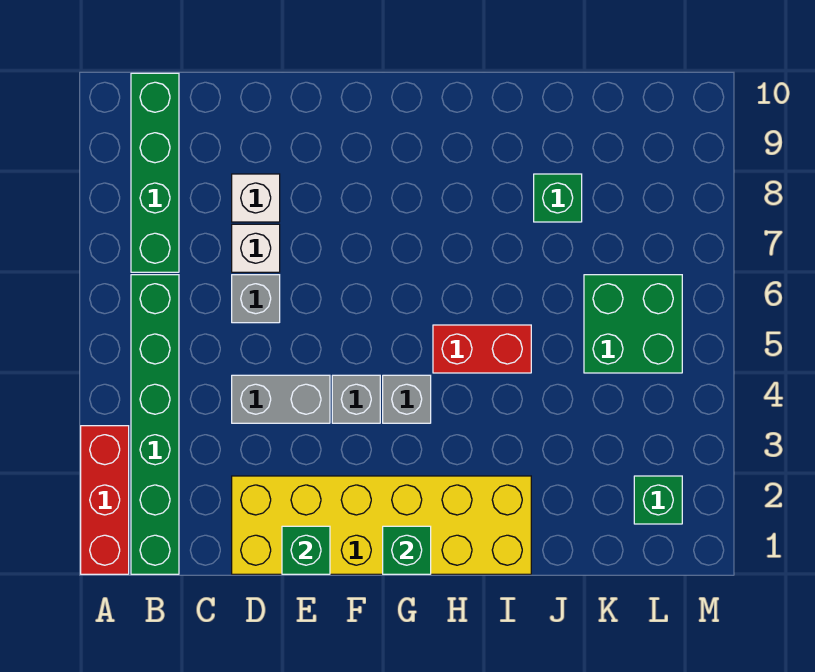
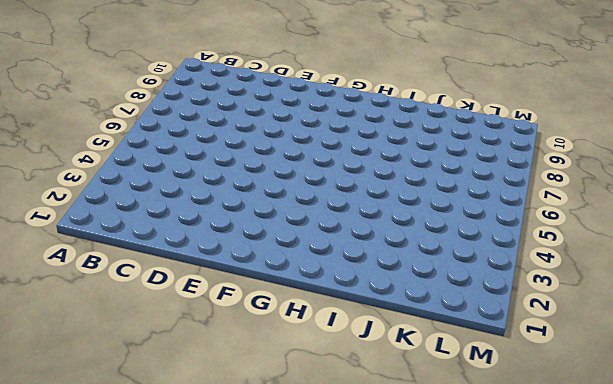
none -> red brick A1:A3 level 1
none -> green brick B1:B6 level 1
none -> green brick B7:B10 level 1

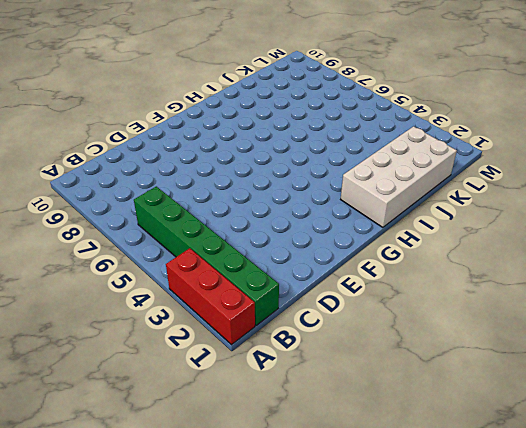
white brick H1:K2 level 1 -> yellow brick D1:I2 level 1
none -> green brick B7:B10 level 1
none -> grey brick D4:E4 level 1
none -> grey brick D6 level 1

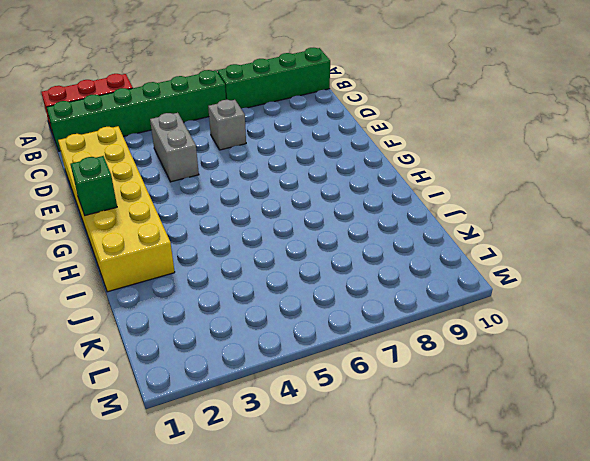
none -> white brick D7 level 1
none -> white brick D8 level 1
none -> grey brick F4 level 1

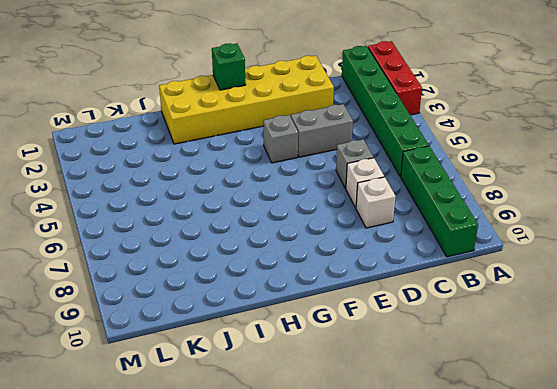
none -> grey brick G4 level 1
none -> red brick H5:I5 level 1
none -> green brick J8 level 1

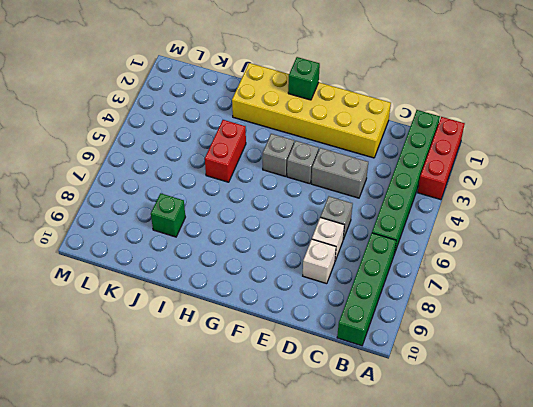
red brick I4:I5 level 1 -> red brick H5:I5 level 1
none -> green brick K5:L6 level 1
none -> green brick L2 level 1
none -> green brick E1 level 2

